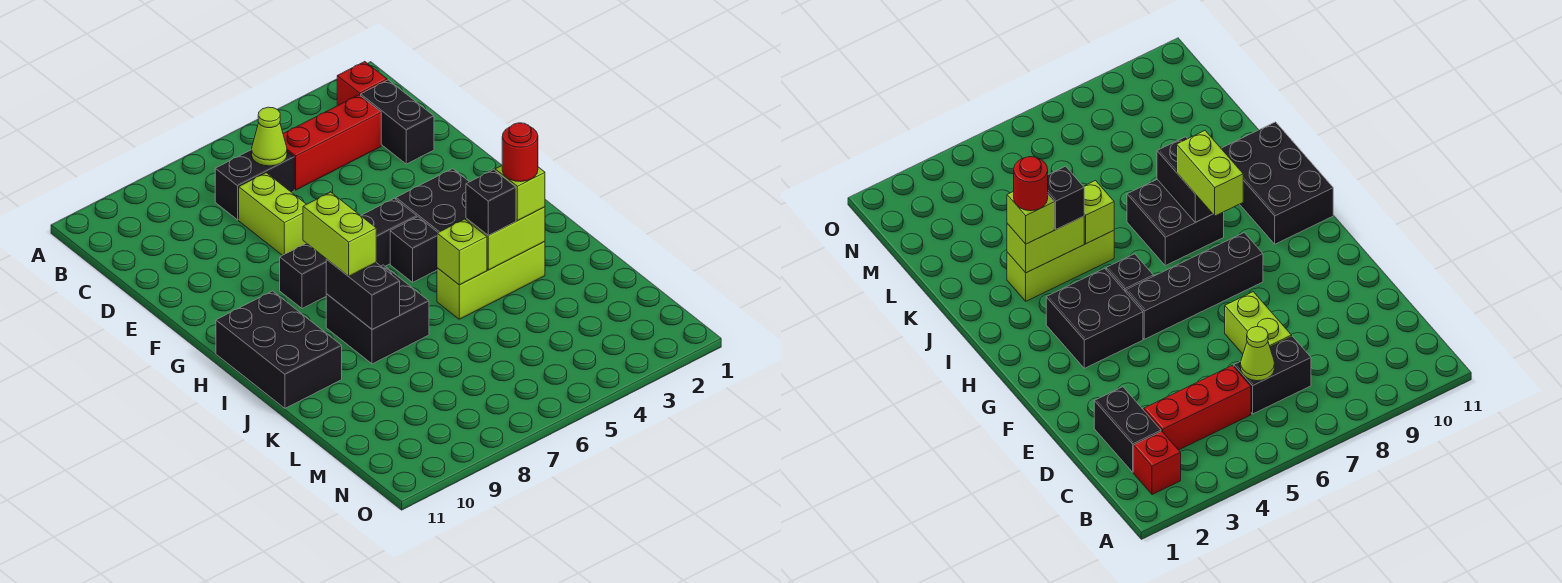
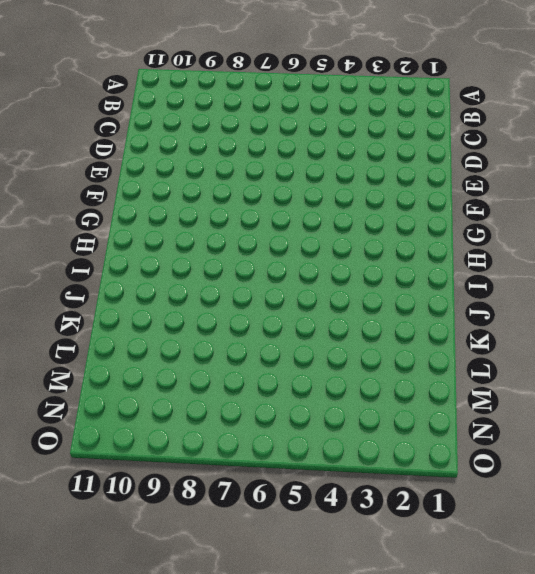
none -> red brick B2 level 1
none -> black brick C2:D2 level 1
none -> red brick C3:C5 level 1

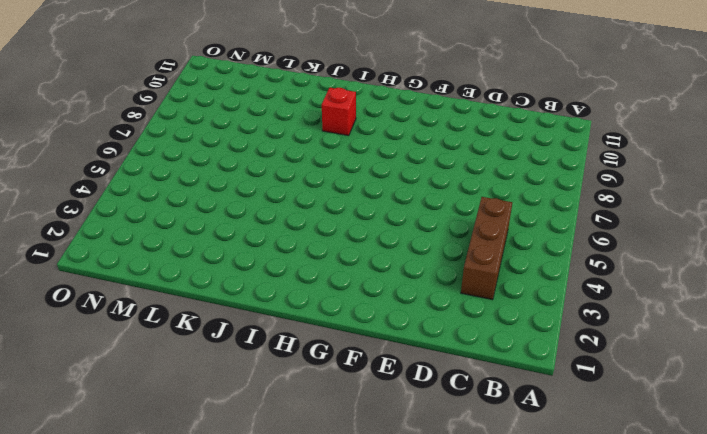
brown brick C3:C5 level 1 -> red brick C3:C5 level 1
red brick I9 level 1 -> red brick B2 level 1
none -> black brick C2:D2 level 1
none -> black brick C6:C7 level 1
none -> lime brick D7:E7 level 1

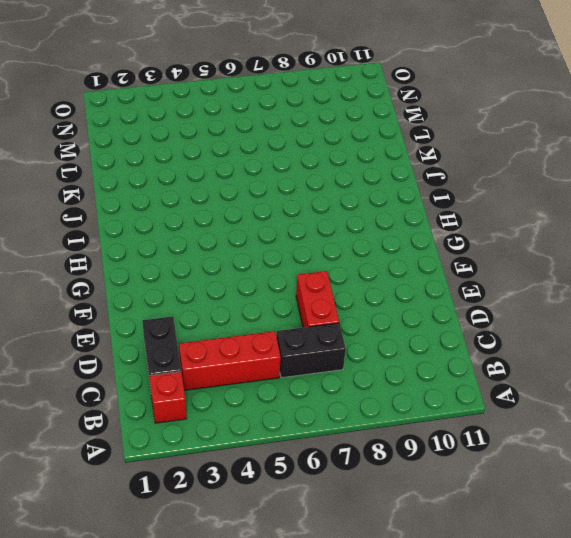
red brick D7:E7 level 1 -> lime brick D7:E7 level 1
none -> black brick G3:H4 level 1
none -> black brick G5:G8 level 1
none -> black brick H5 level 1

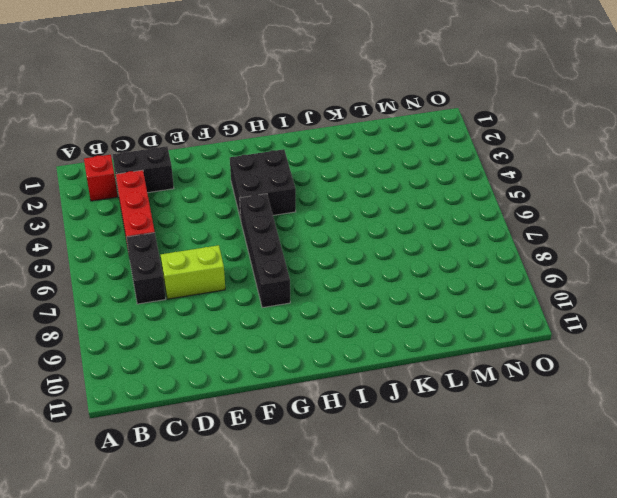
none -> black brick H5 level 1
none -> black brick H10:J11 level 1
none -> black brick I7:J8 level 1

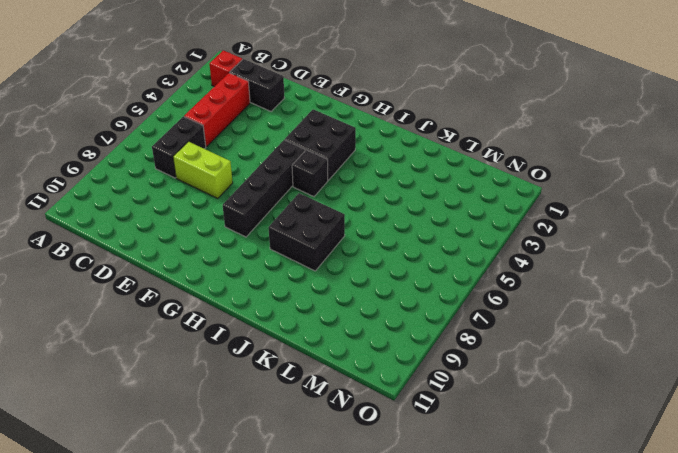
none -> black brick H10:J11 level 1
none -> lime brick J3:J5 level 1
none -> lime cone C6 level 2

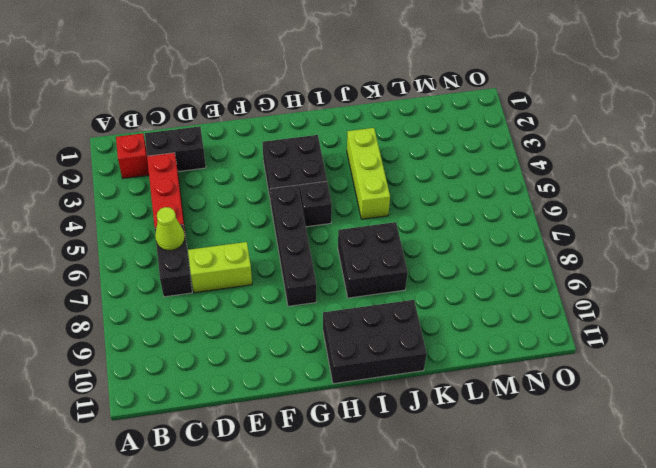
none -> black brick I8:J8 level 2
none -> lime brick J3:J4 level 2
none -> lime brick J5 level 2

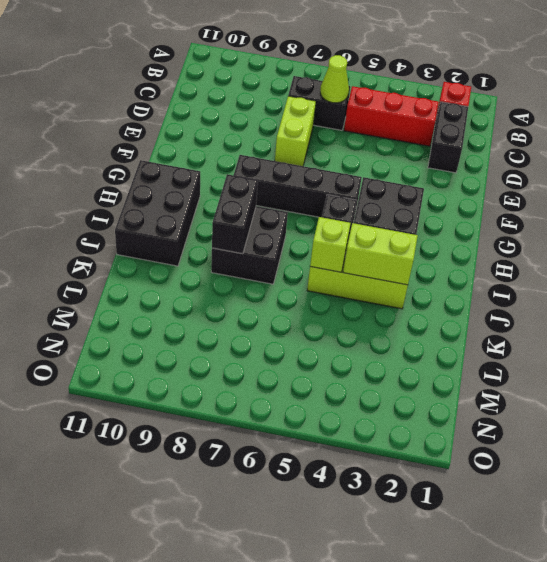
none -> lime brick H8:I8 level 3
none -> lime brick J3 level 3
none -> black brick J4 level 3

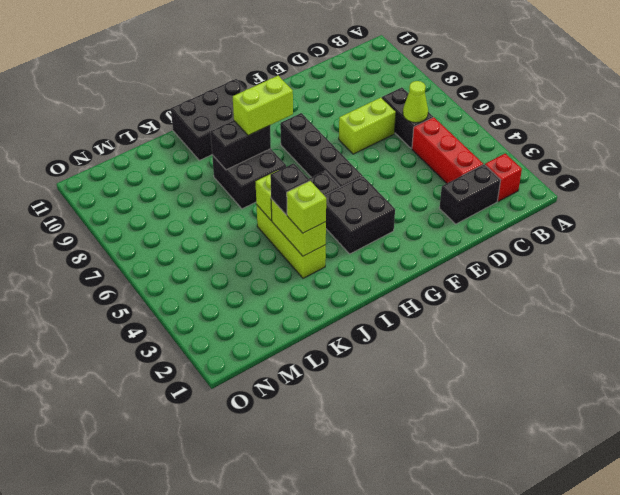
none -> red round brick J3 level 4

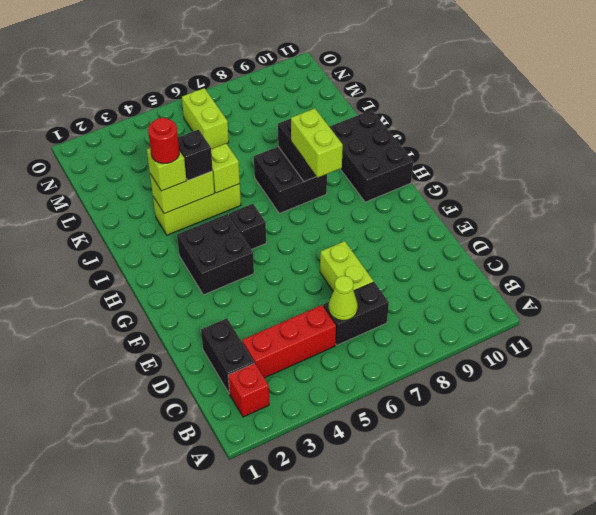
lime brick M6:N6 level 1 -> none
none -> black brick G5:G8 level 1

